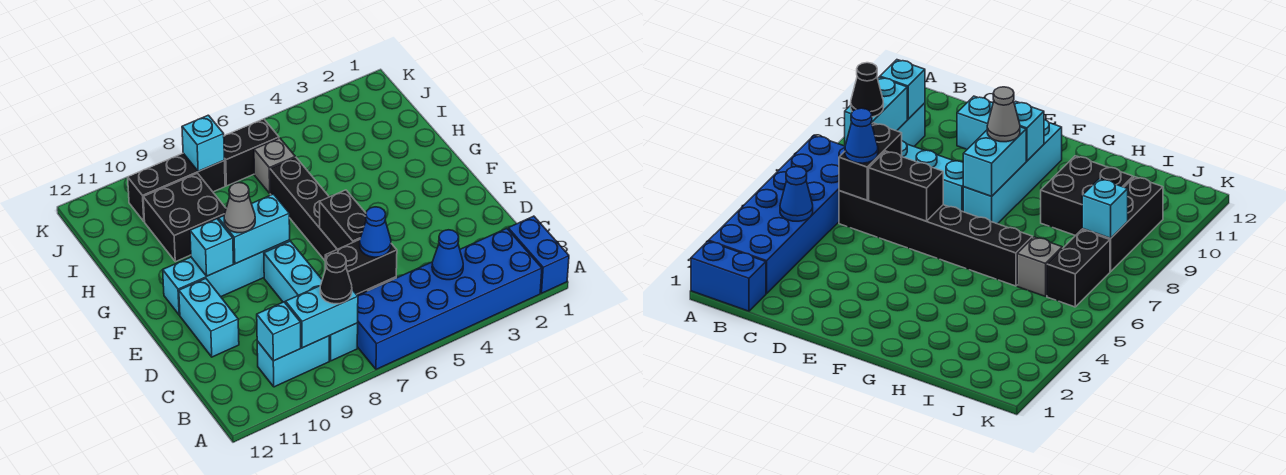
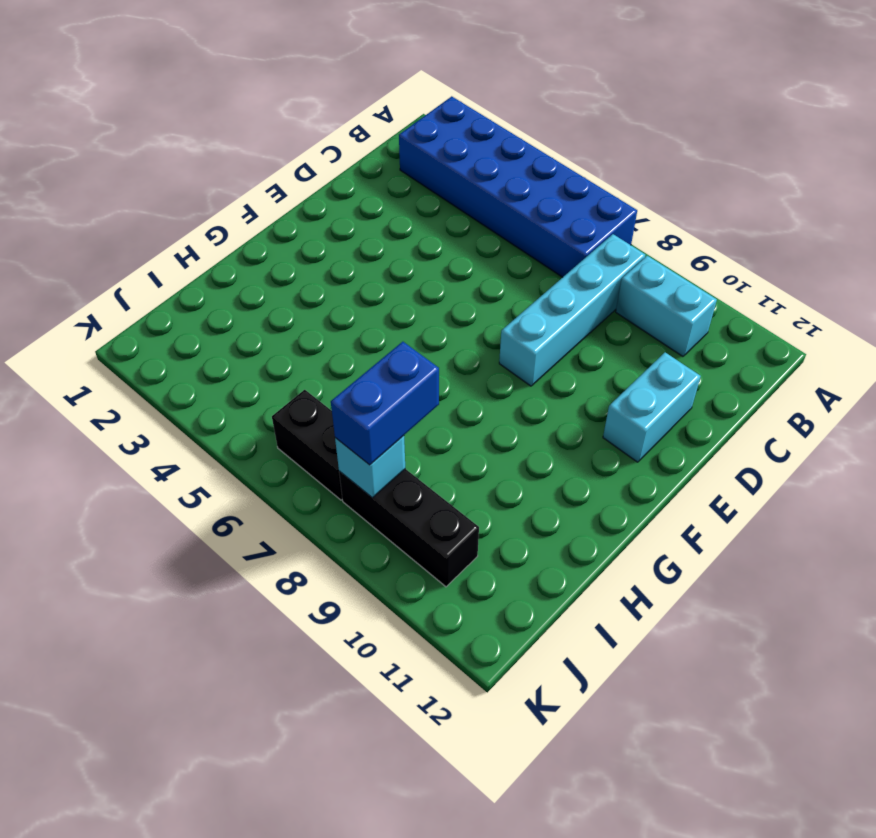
blue brick I8:J8 level 3 -> blue brick A1:B1 level 1
none -> black brick C6:H6 level 1
none -> cyan brick F8:F11 level 1
none -> black brick H9:I10 level 1

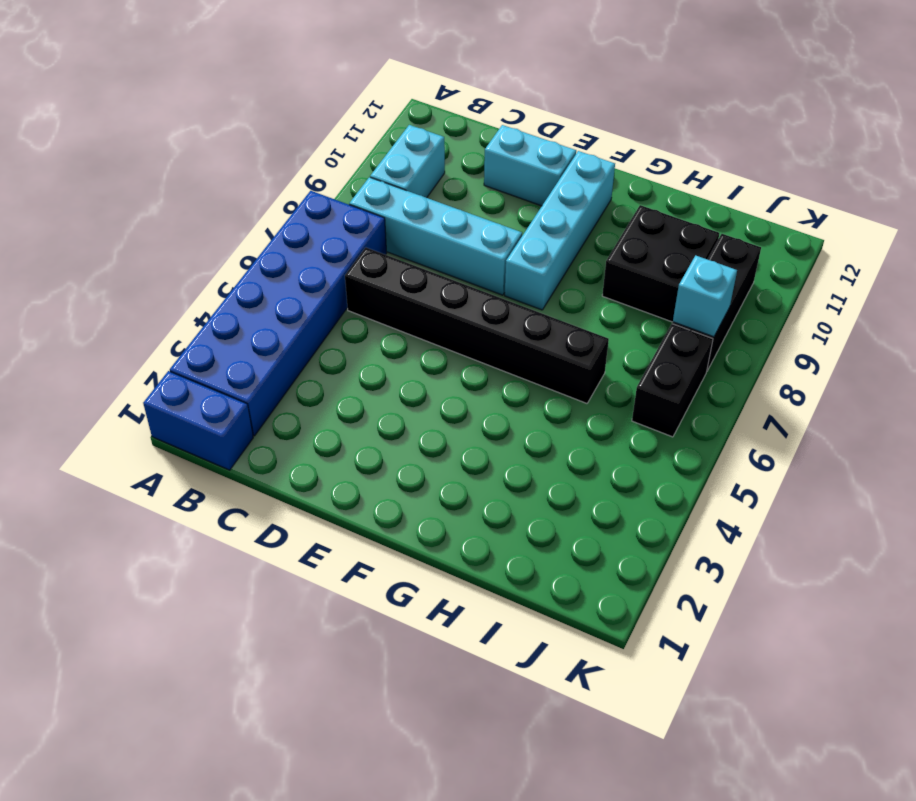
none -> grey brick I6 level 1
none -> blue cone B4 level 2
none -> cyan brick B8:B9 level 2

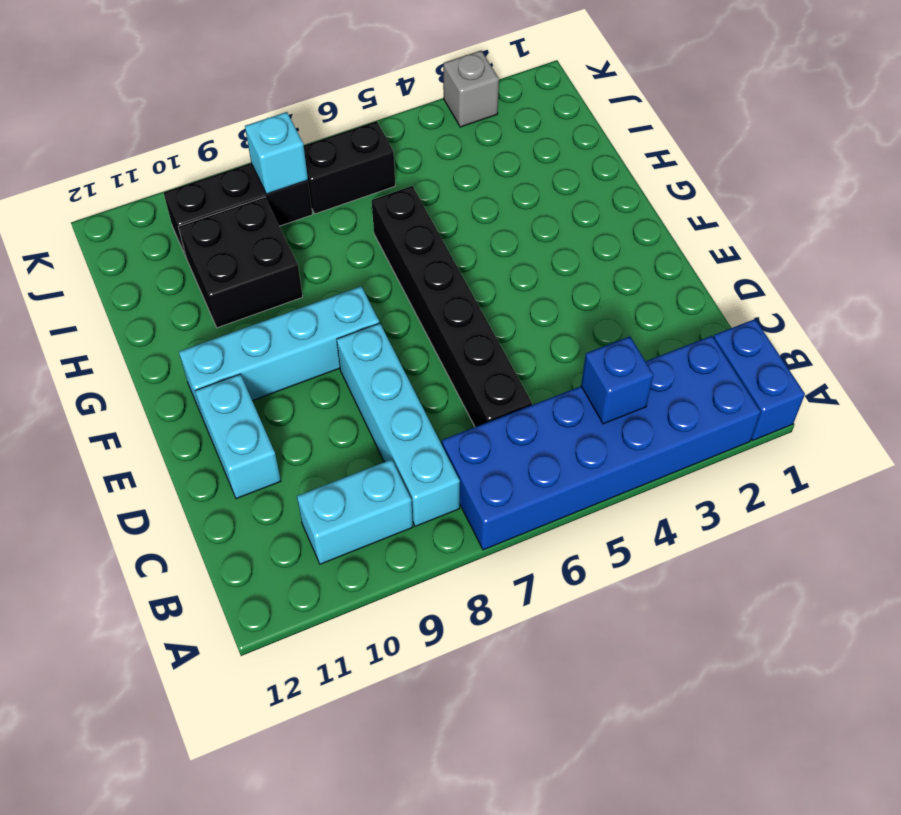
blue brick B4 level 2 -> blue cone B4 level 2
grey brick K3 level 1 -> grey brick I6 level 1
none -> cyan brick B8:B9 level 2
none -> cyan brick B10 level 2
none -> black brick C6:C7 level 2

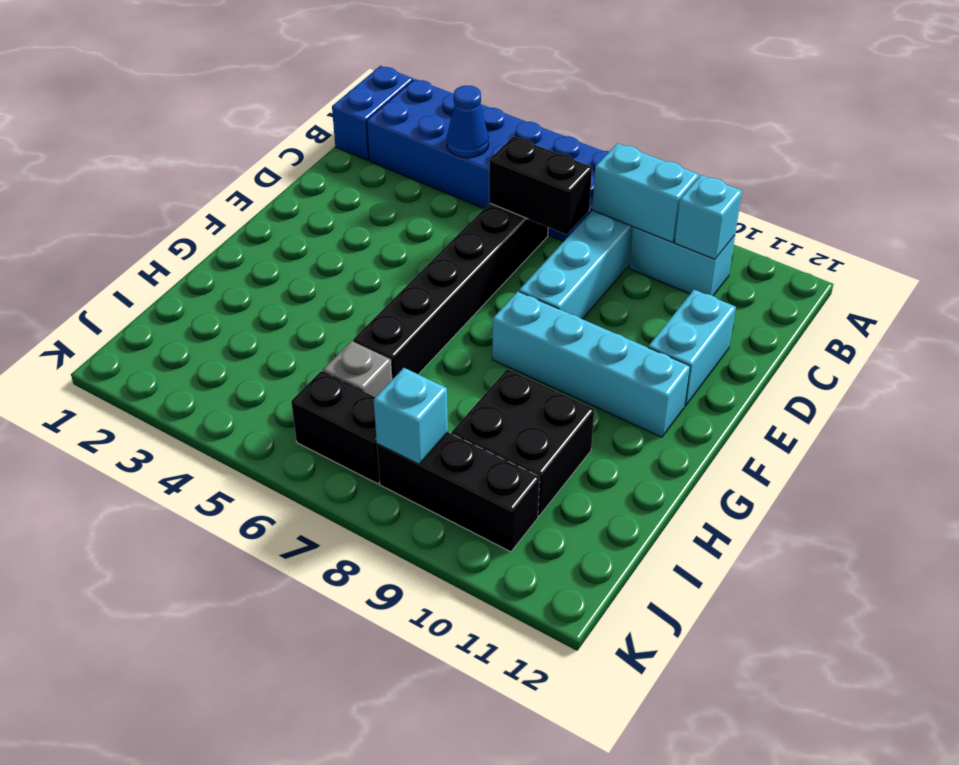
none -> black brick D6:E6 level 2
none -> cyan brick F8:F9 level 2
none -> cyan brick F10 level 2

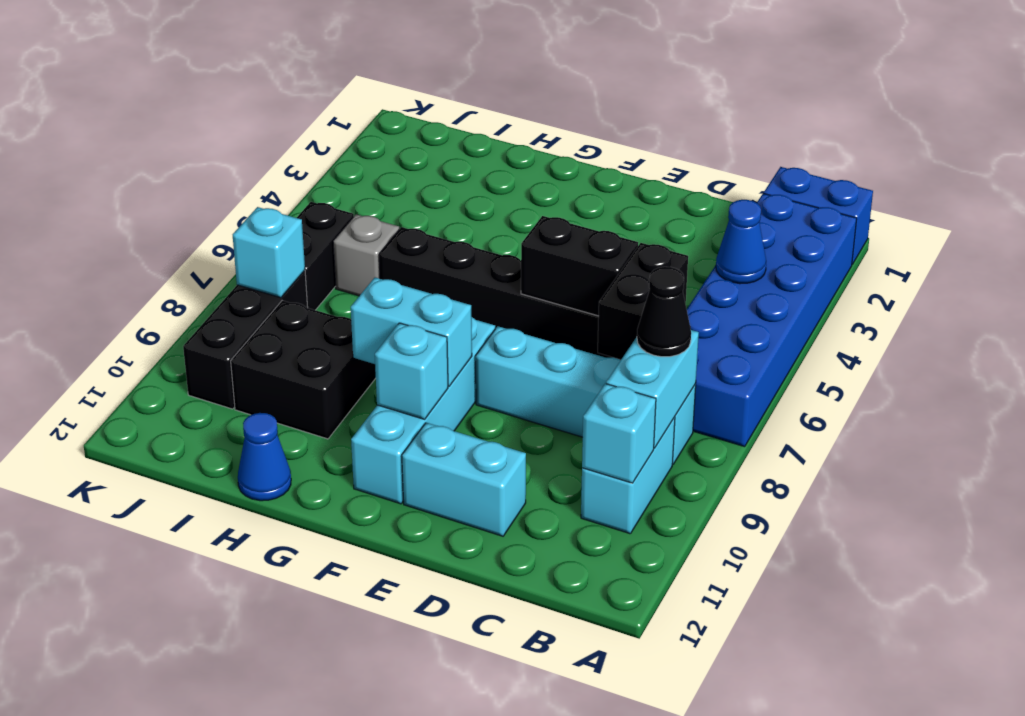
cyan brick F9:G9 level 2 -> cyan brick F8:F9 level 2
blue cone H12 level 1 -> blue cone C6 level 3
none -> grey cone F9 level 3

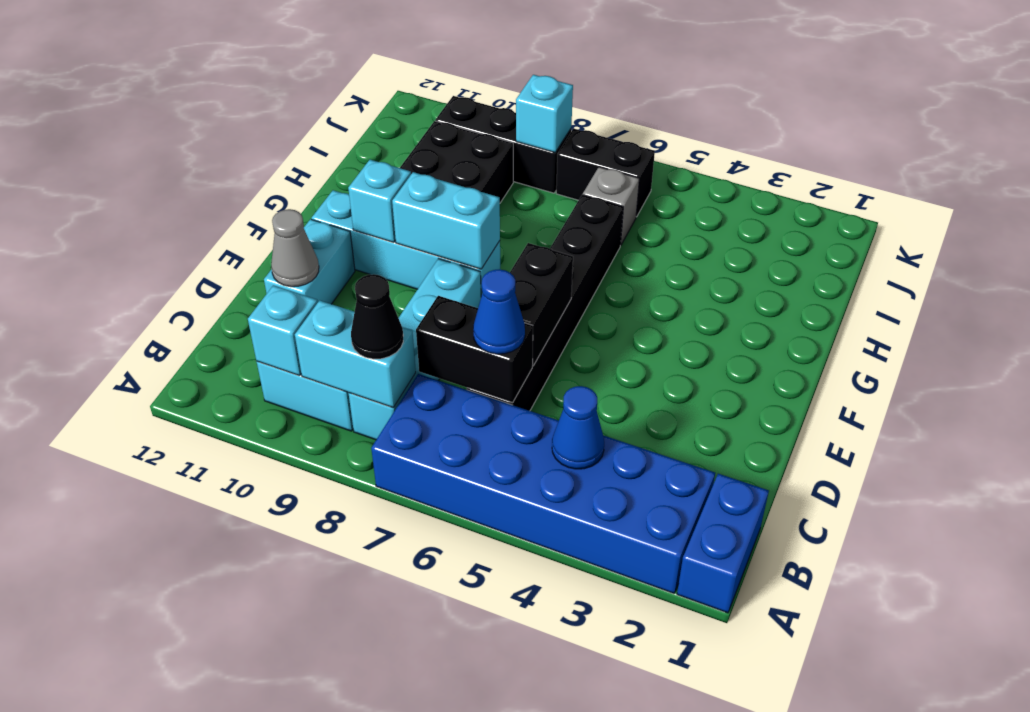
grey cone D11 level 2 -> grey cone F9 level 3

